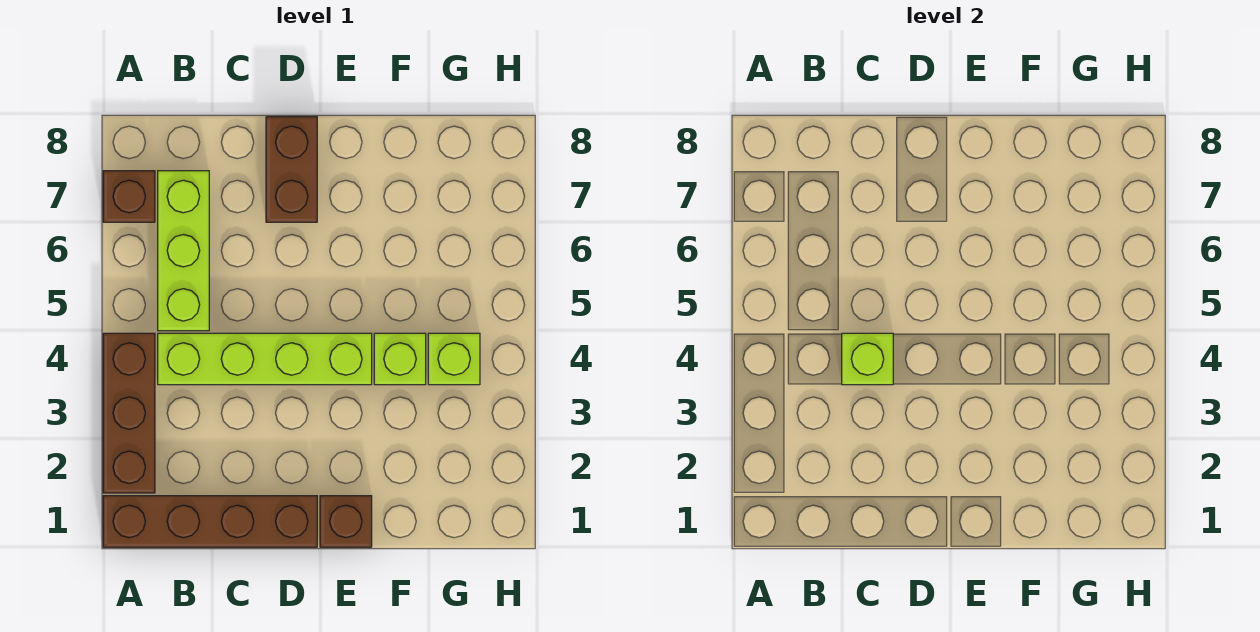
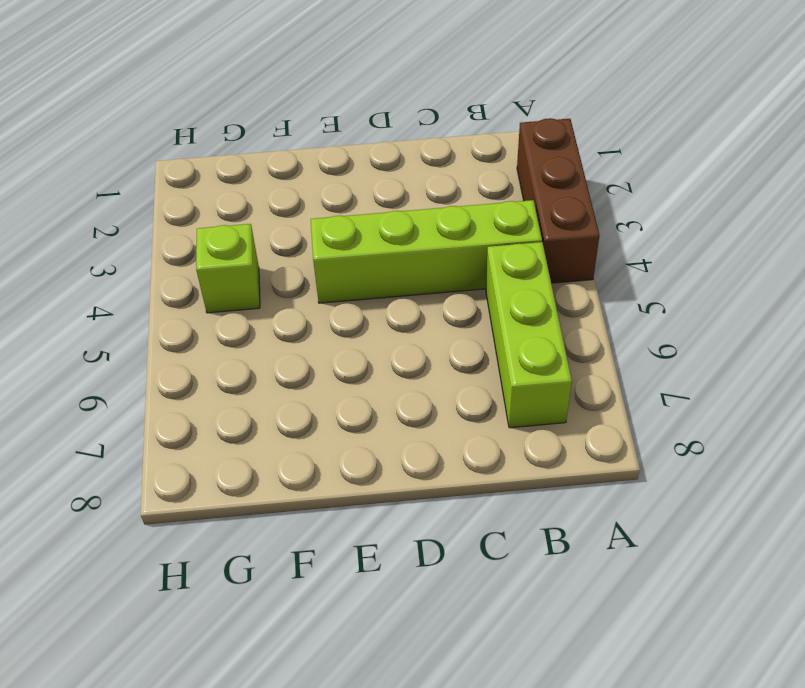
none -> brown brick A1:D1 level 1
none -> brown brick A7 level 1

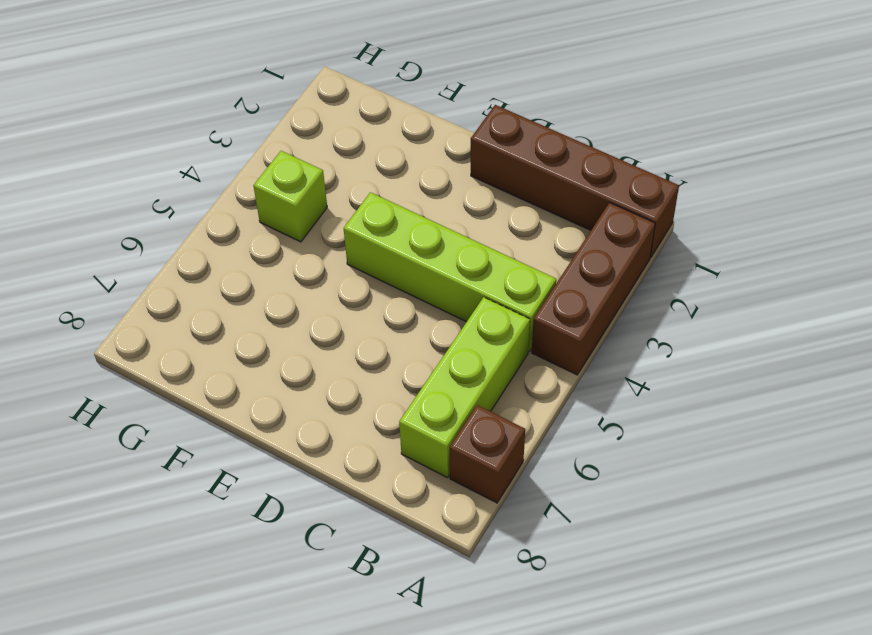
none -> brown brick D7:D8 level 1
none -> brown brick E1 level 1

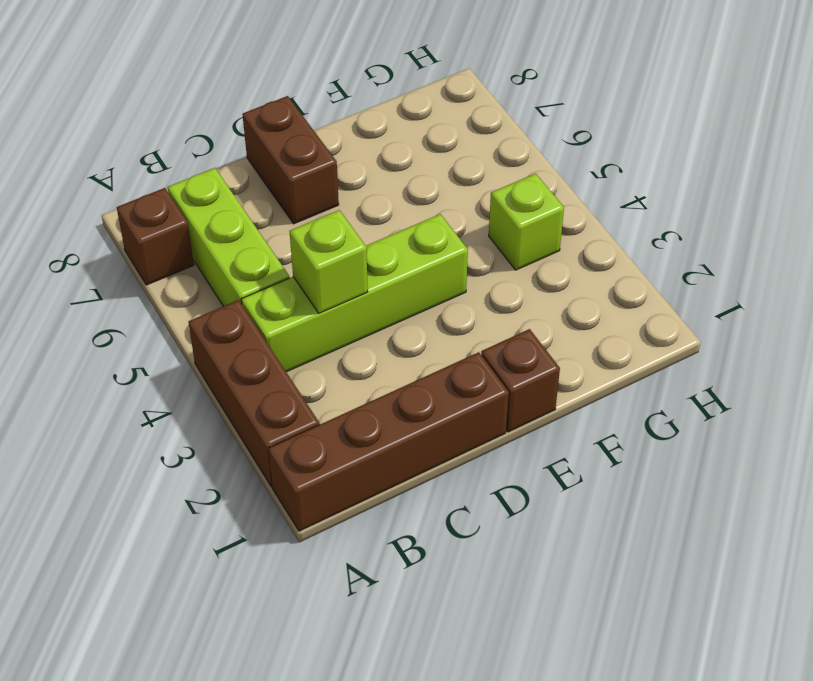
none -> lime brick F4 level 1

